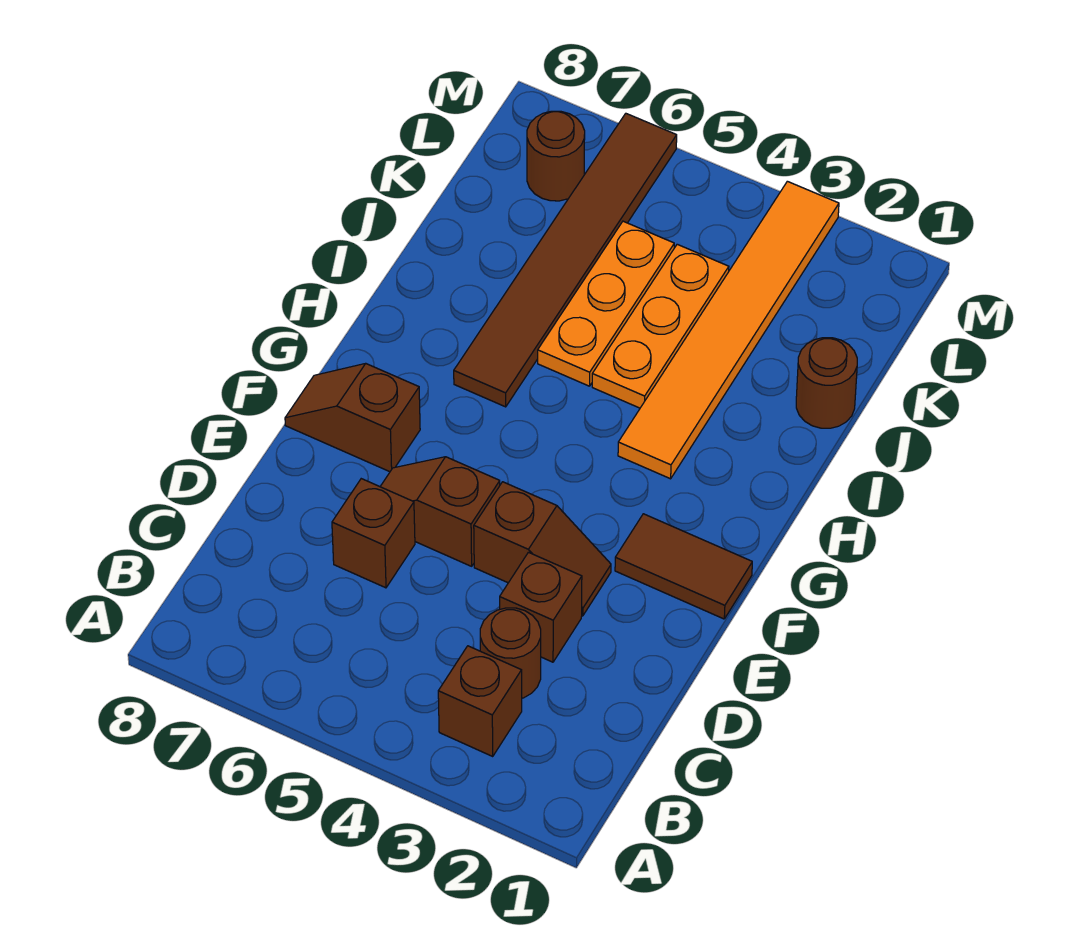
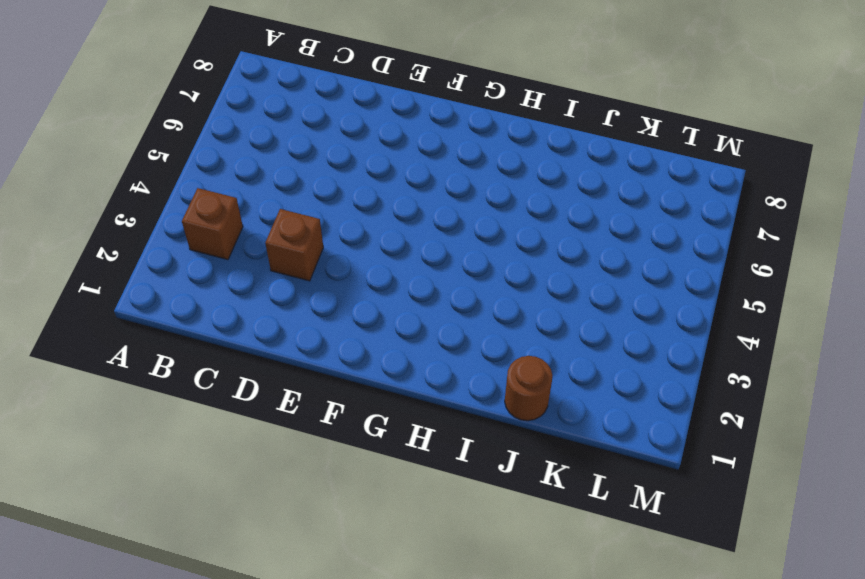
none -> brown round brick C3 level 1
none -> brown brick D6 level 1
none -> brown slope E3:E4 level 1 top 4

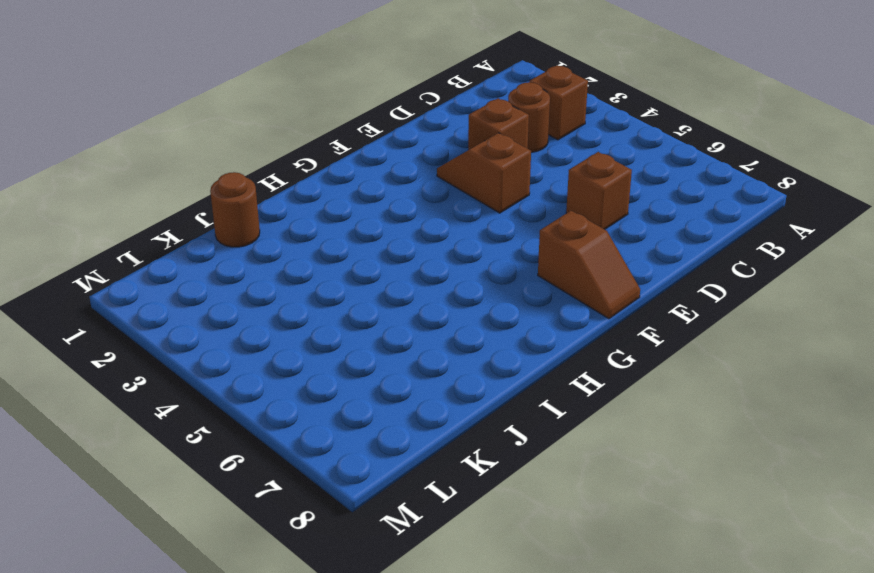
none -> brown slope E5:E6 level 1 top 5
none -> brown tile F1:F2 level 1
none -> orange tile H3:M3 level 1

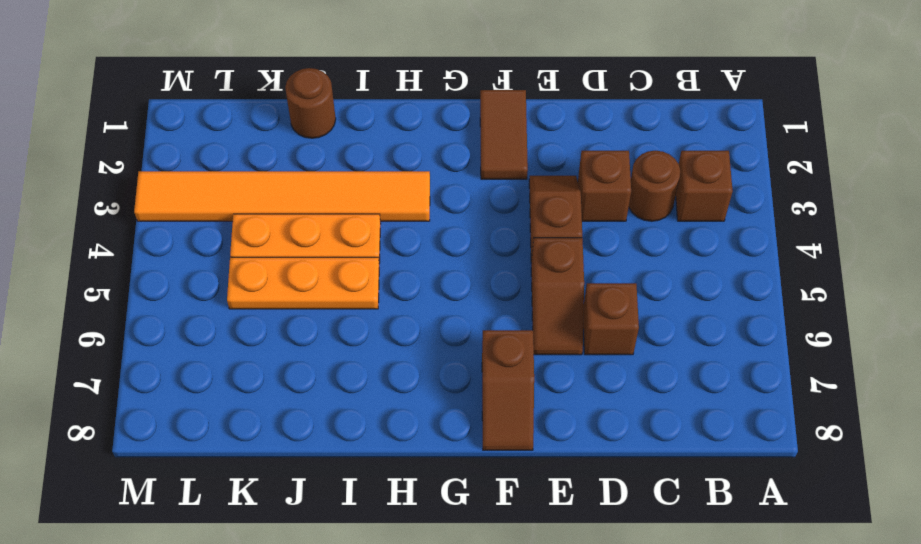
none -> brown tile H6:M6 level 1
none -> brown round brick L7 level 1

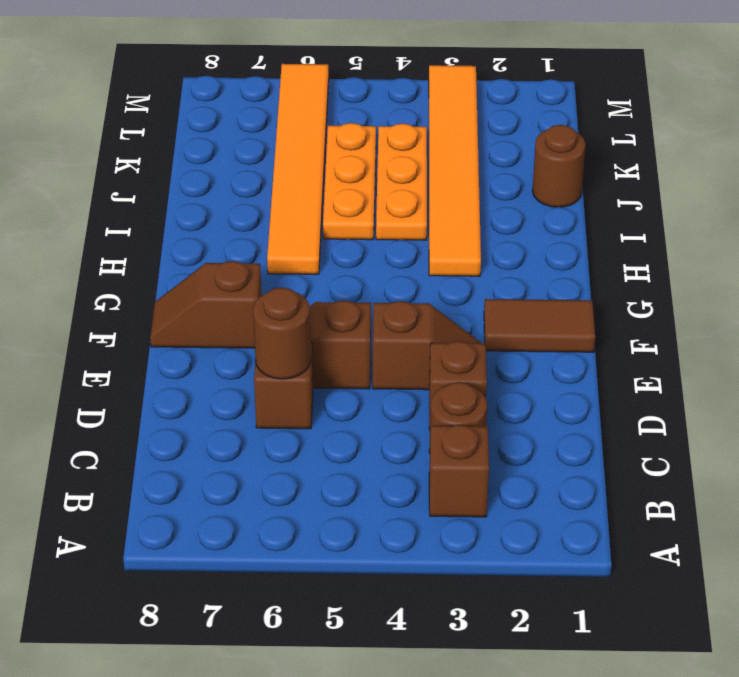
brown round brick D6 level 2 -> brown round brick L7 level 1
orange tile H6:M6 level 1 -> brown tile H6:M6 level 1

